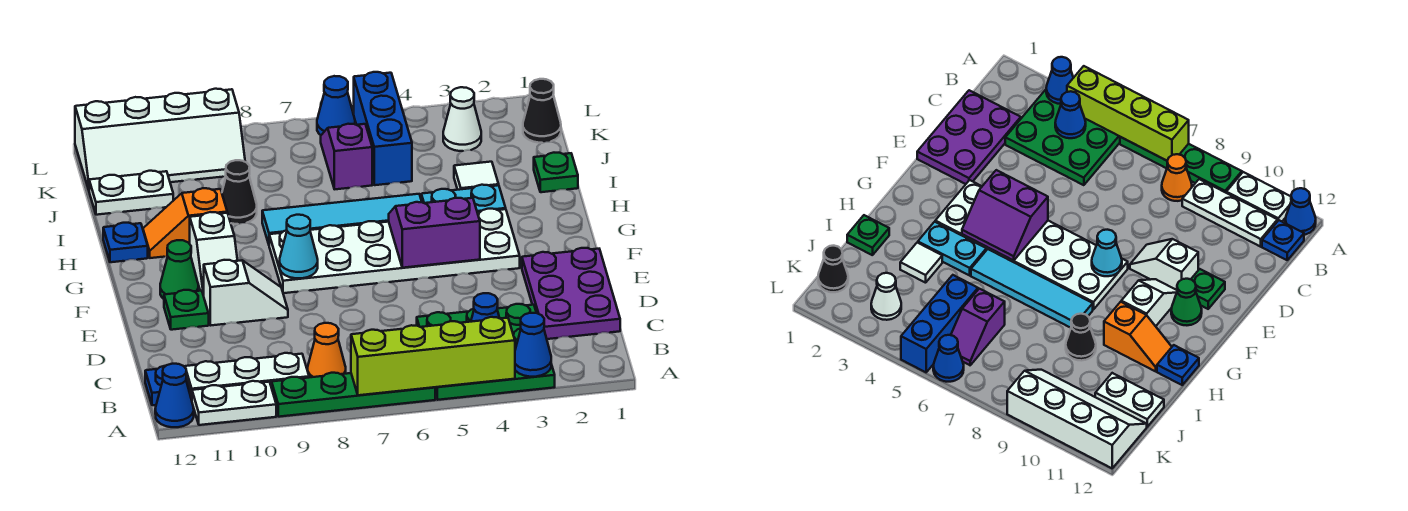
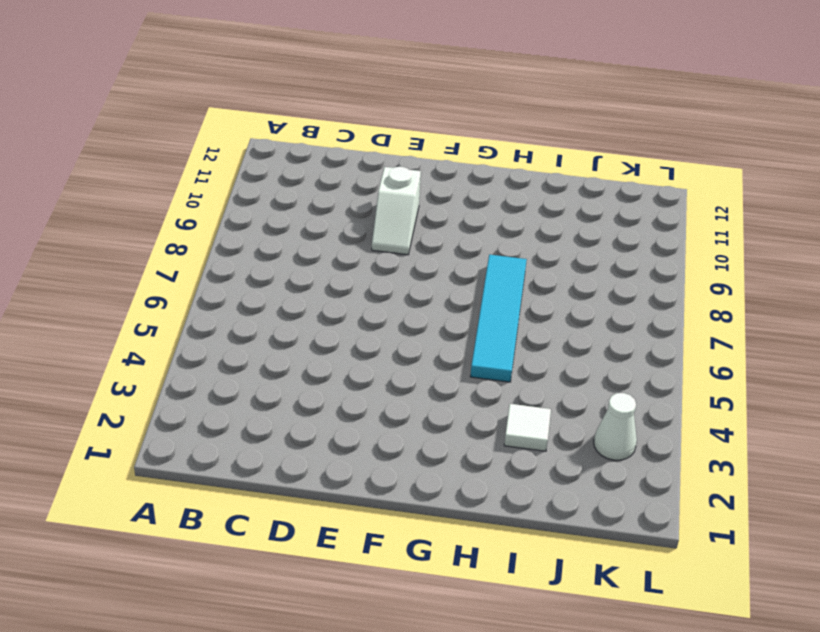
none -> green plate A3:C5 level 1
none -> green plate A6:A9 level 1
none -> white plate A10:A11 level 1
none -> blue cone A12 level 1

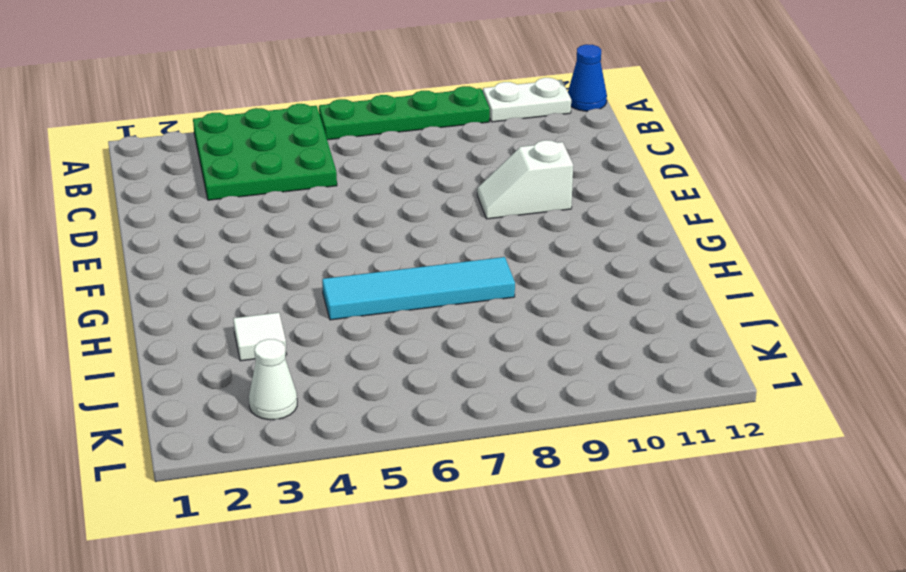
none -> orange cone B8 level 1
none -> white plate B9:B11 level 1
none -> blue plate B12 level 1
none -> purple plate C1:E2 level 1

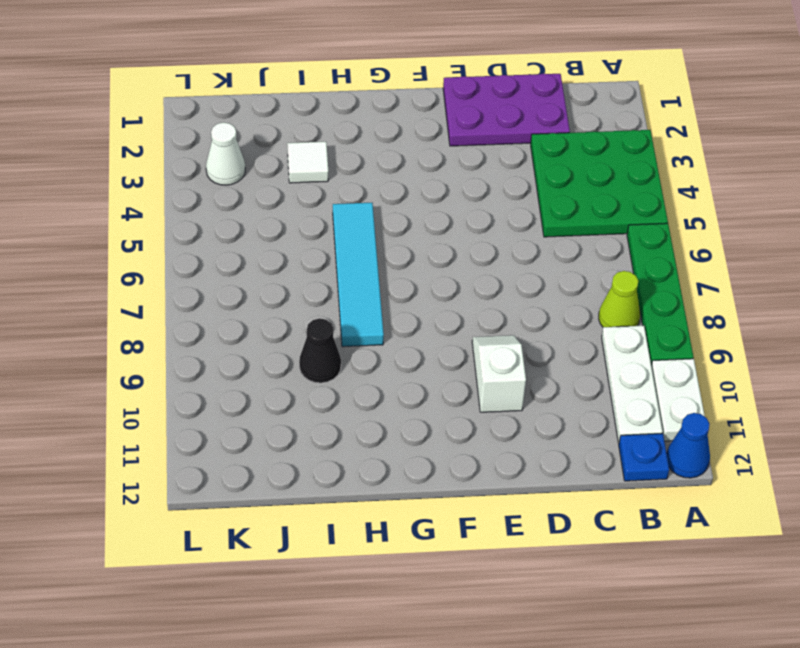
lime cone B8 level 1 -> orange cone B8 level 1
none -> green plate E11 level 1
none -> white plate F3:G8 level 1
none -> white slope F10:G10 level 1 top G
none -> green cone F11 level 1

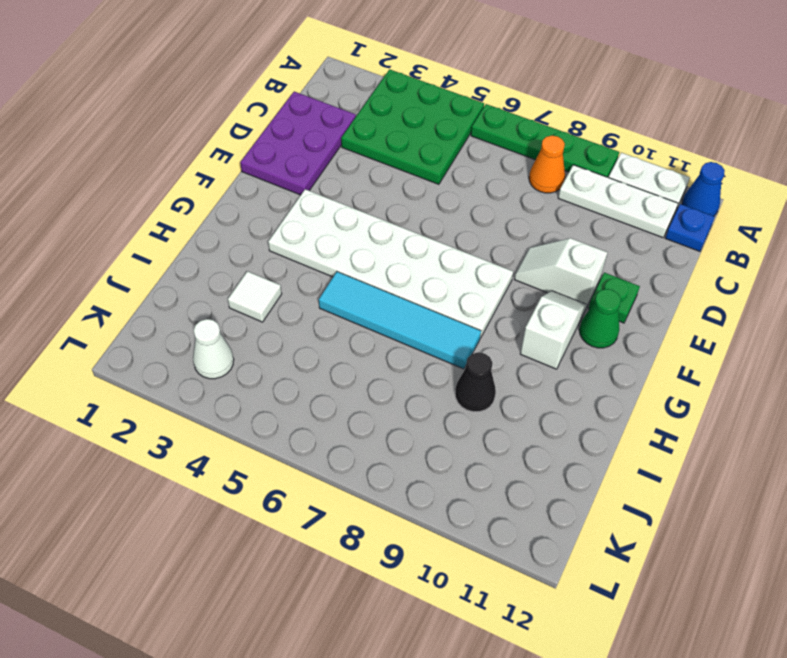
none -> cyan plate H3:H4 level 1
none -> orange slope H10:H11 level 1 top 10
none -> blue plate H12 level 1
none -> green plate I1 level 1

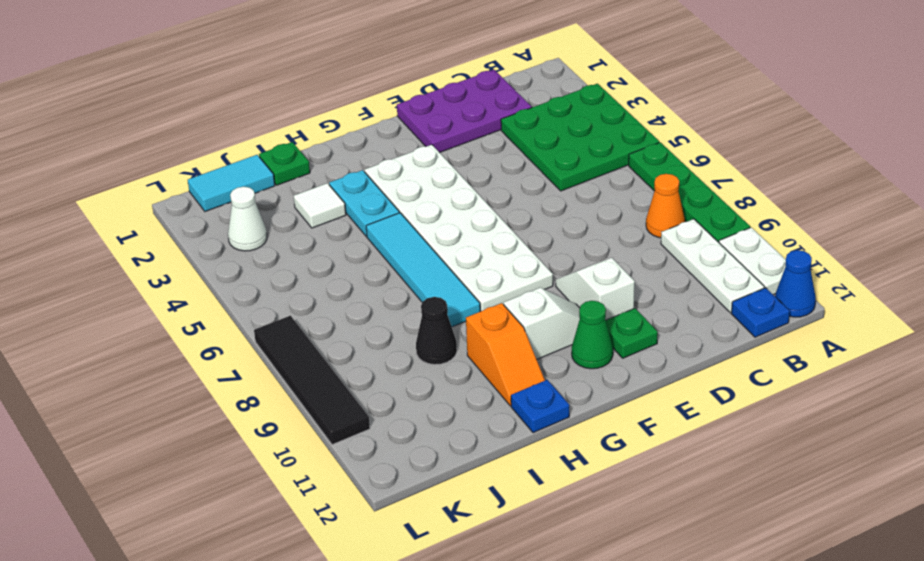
cyan tile J1:K1 level 1 -> black cone K1 level 1
black tile L7:L10 level 1 -> white slope K9:L12 level 1 top L
none -> blue brick J5:L5 level 1
none -> purple slope J6:K6 level 1 top J
none -> white plate J11:J12 level 1
none -> blue cone L6 level 1

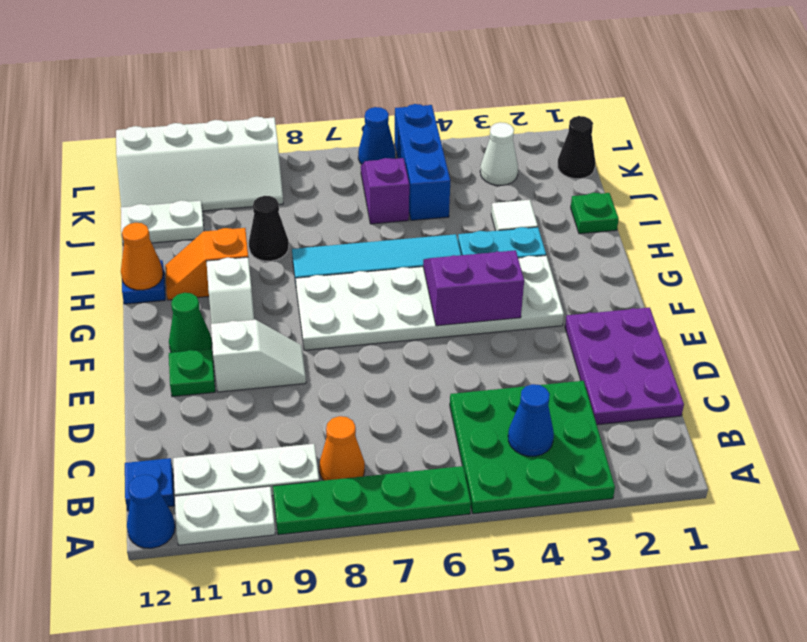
orange cone H12 level 2 -> none
none -> blue cone A3 level 2
none -> lime brick A4:A7 level 2
none -> cyan cone F8 level 2

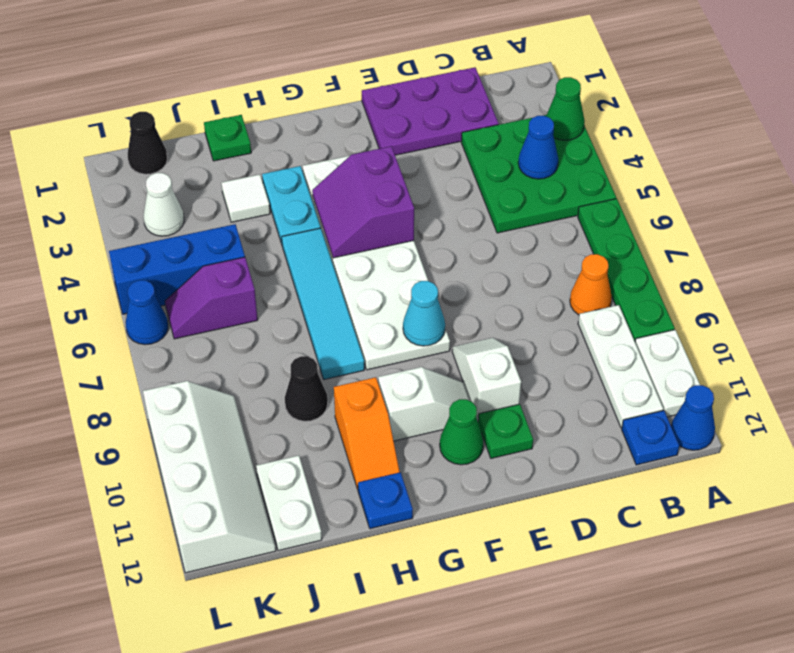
green cone A3 level 2 -> blue cone A3 level 2
none -> lime brick A4:A7 level 2

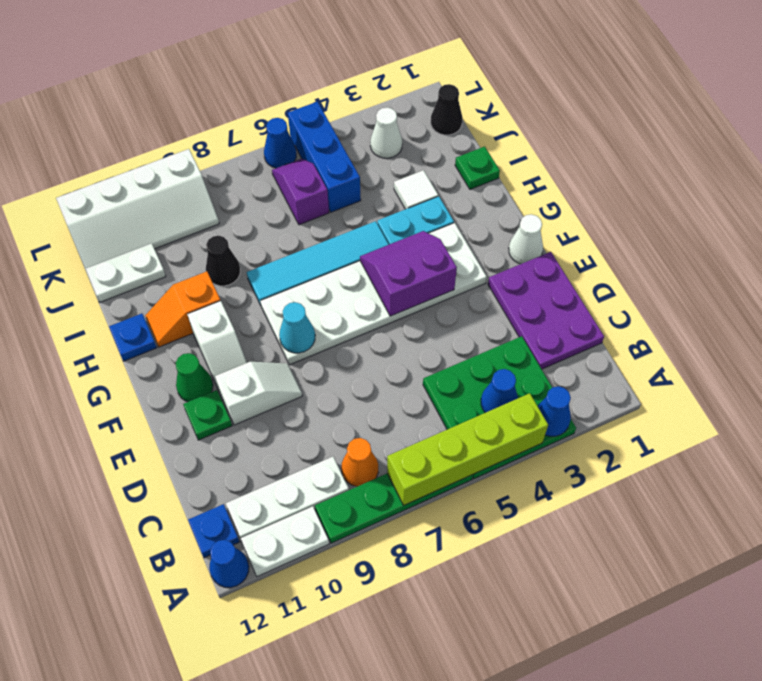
white cone F1 level 1 -> none

